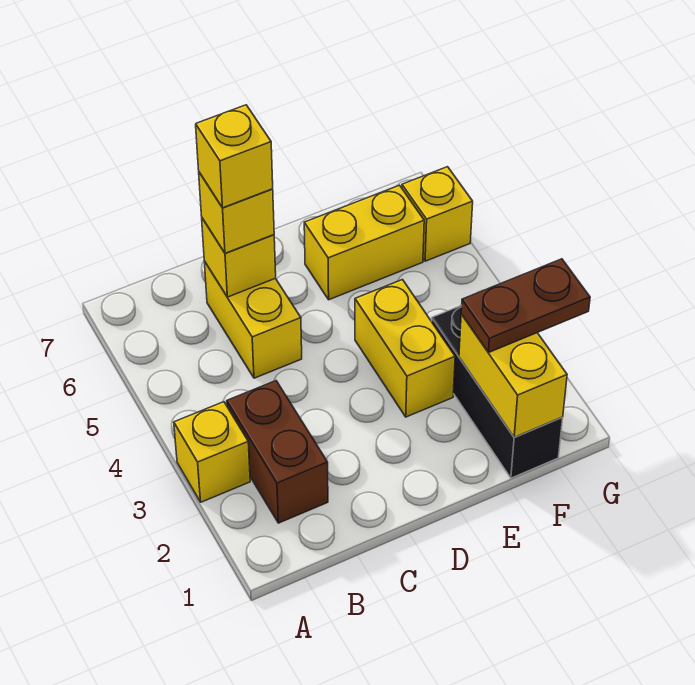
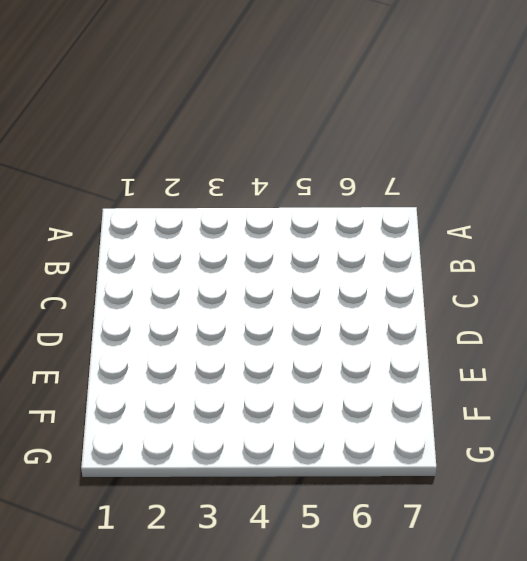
none -> yellow brick A3 level 1
none -> brown brick B2:B3 level 1
none -> yellow brick C5:C6 level 1

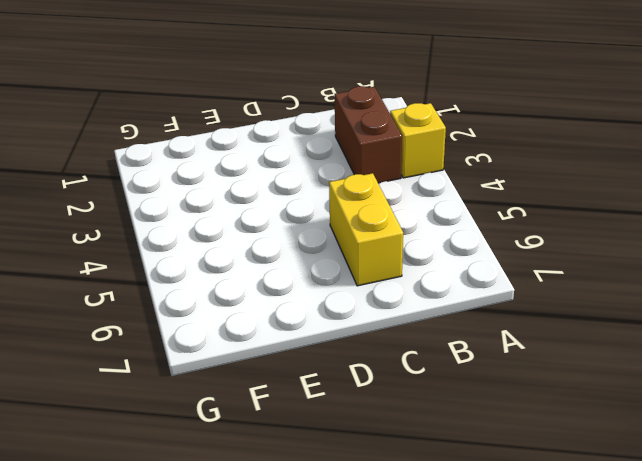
none -> yellow brick E3:E4 level 1
none -> yellow brick E6:F6 level 1
none -> black brick F1:F3 level 1

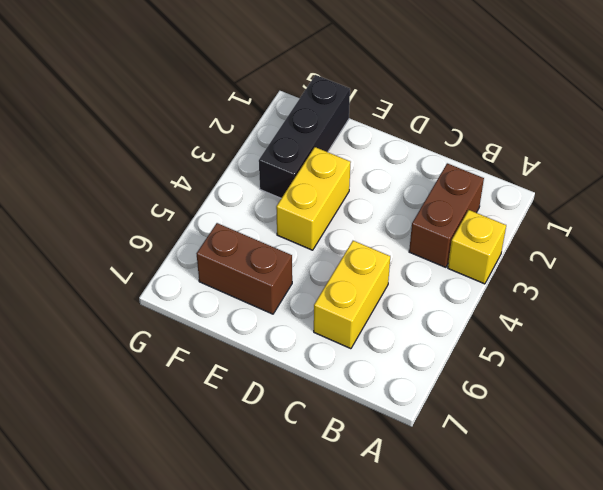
brown brick E6:F6 level 1 -> yellow brick E6:F6 level 1
none -> yellow brick G6 level 1
none -> yellow brick C6 level 2
none -> yellow brick F1:F2 level 2

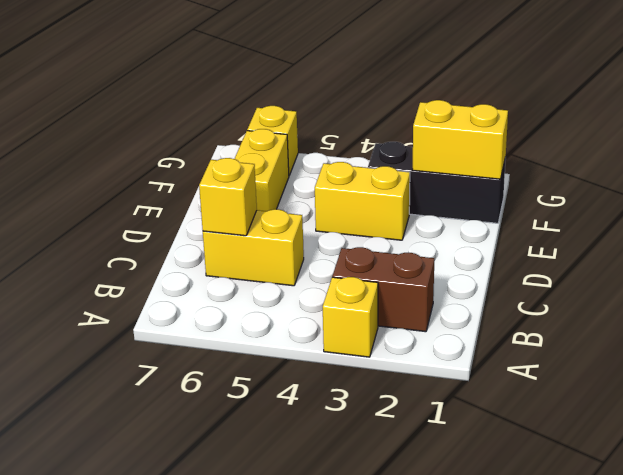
none -> yellow brick C6 level 3
none -> brown plate F2:G2 level 3
none -> yellow brick C6 level 4

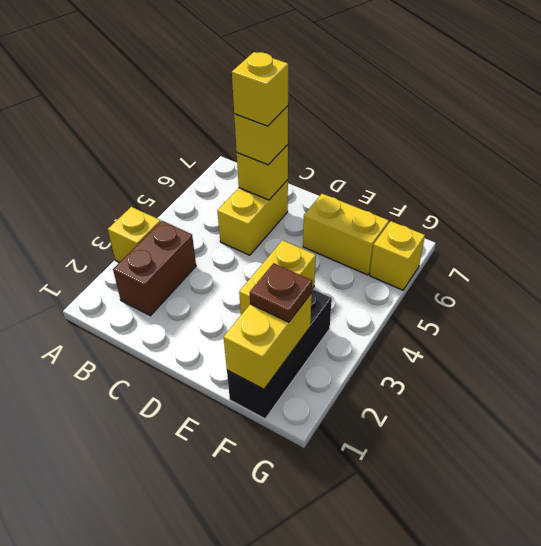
brown plate F2 level 3 -> brown plate F2:G2 level 3

